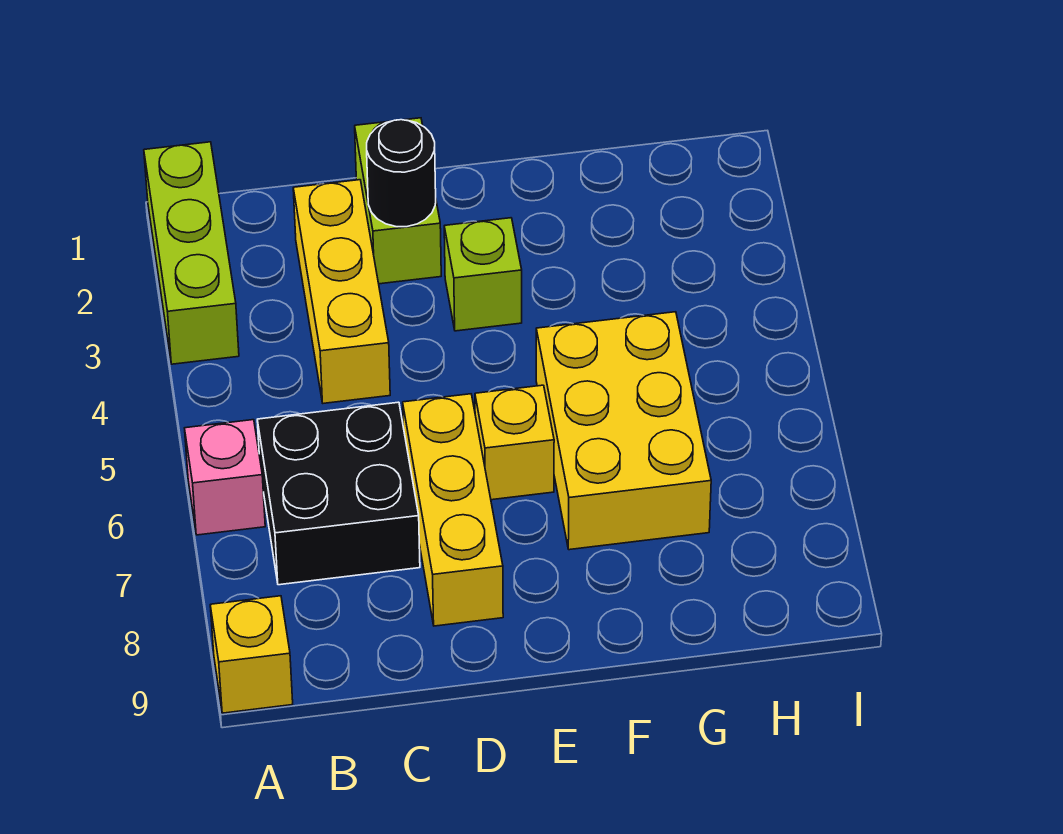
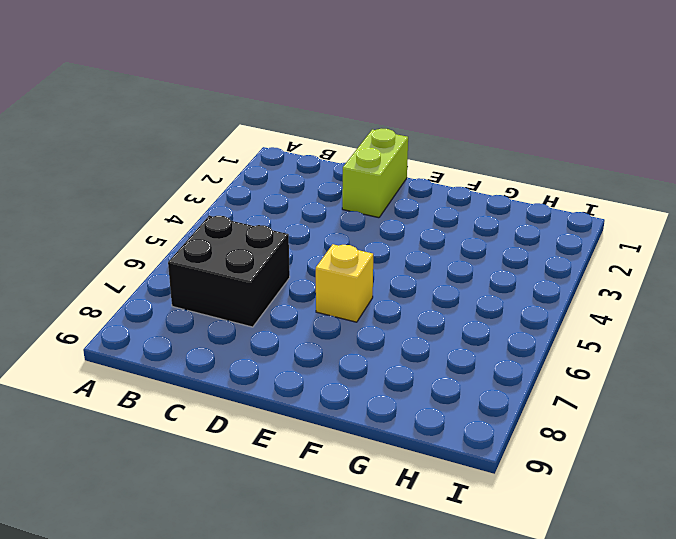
none -> lime brick A1:A3 level 1
none -> pink brick A6 level 1

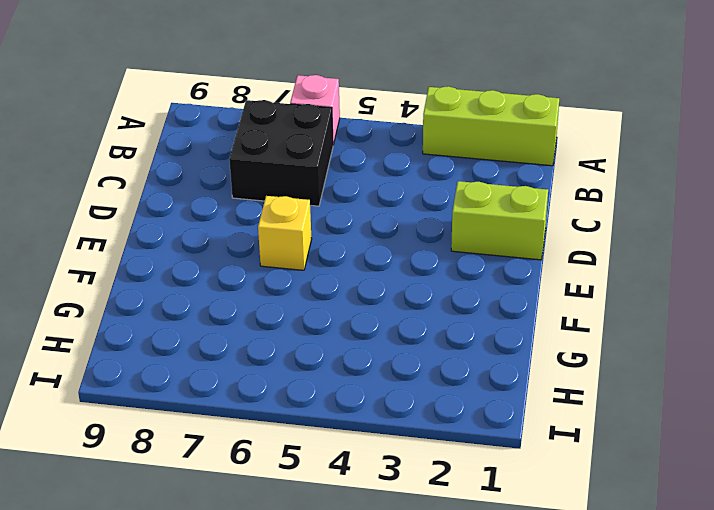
none -> yellow brick A9 level 1
none -> yellow brick C2:C4 level 1

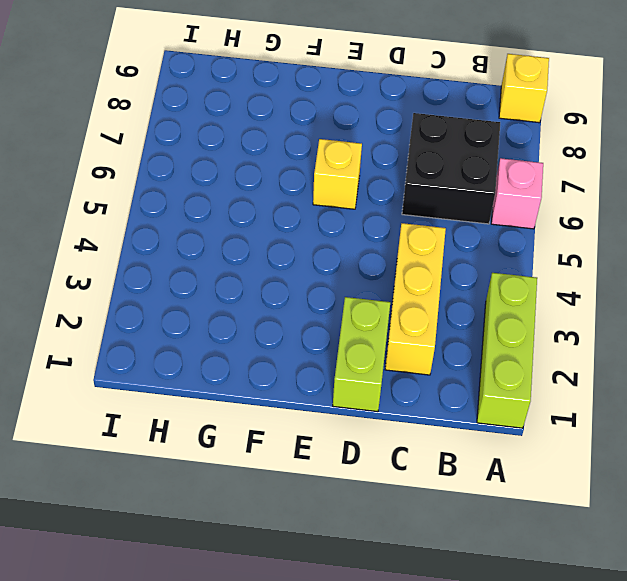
none -> yellow brick D6:D8 level 1
none -> lime brick E3 level 1

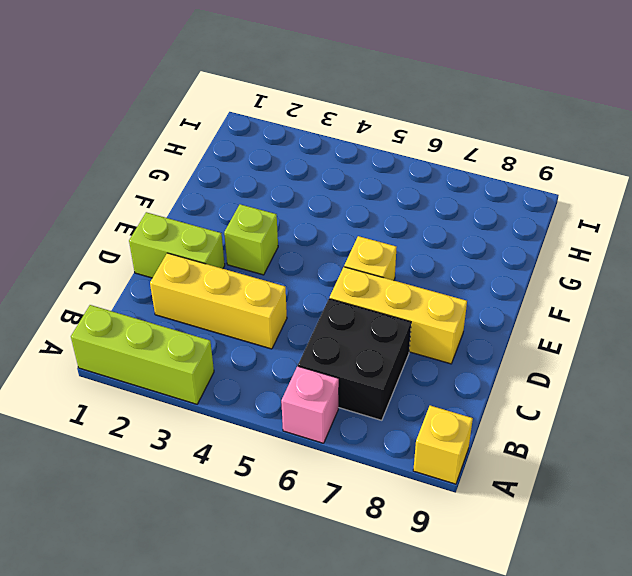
none -> yellow brick F5:G7 level 1
none -> black round brick D2 level 2

